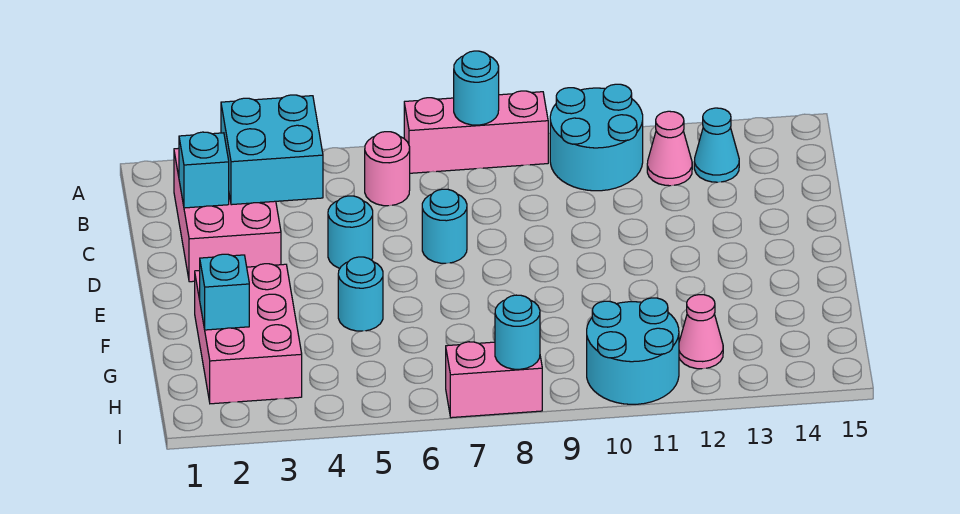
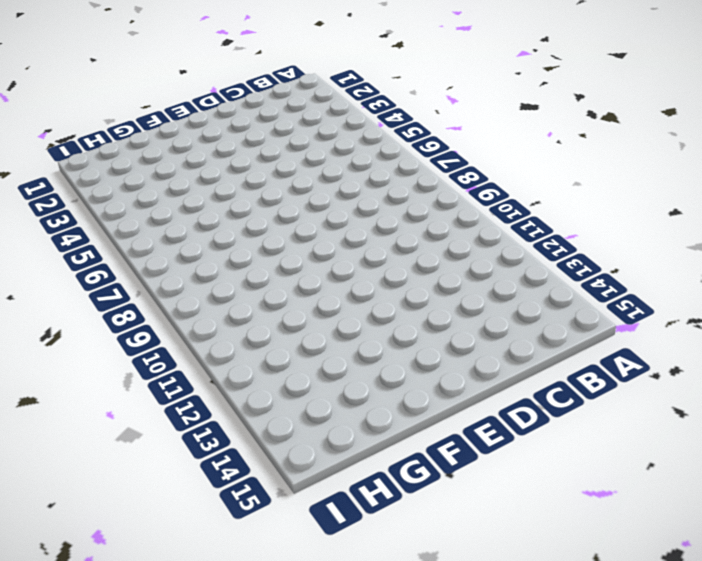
none -> pink brick A7:A9 level 1
none -> cyan round brick A10:B11 level 1
none -> pink brick B2:D3 level 1

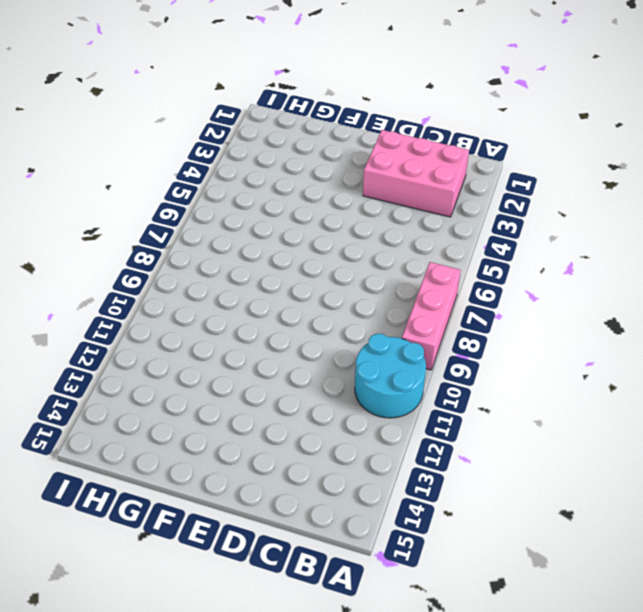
none -> pink round brick B6 level 1
none -> pink cone B12 level 1
none -> cyan cone B13 level 1

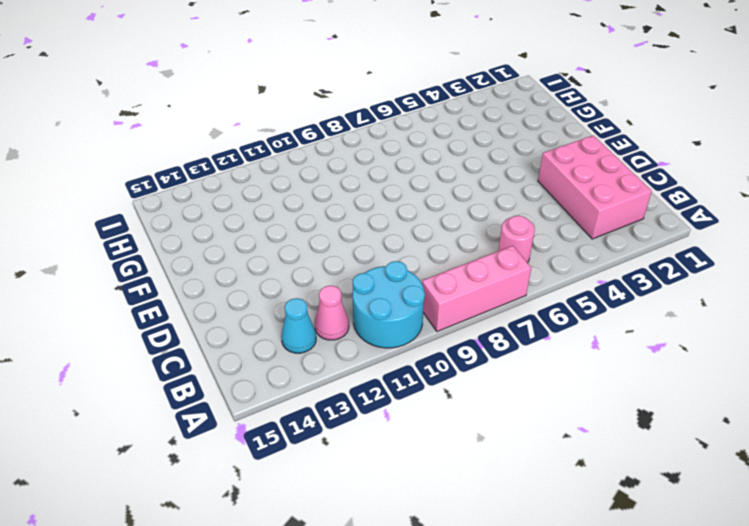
none -> cyan round brick D5 level 1
none -> cyan round brick D7 level 1
none -> pink brick F2:H3 level 1

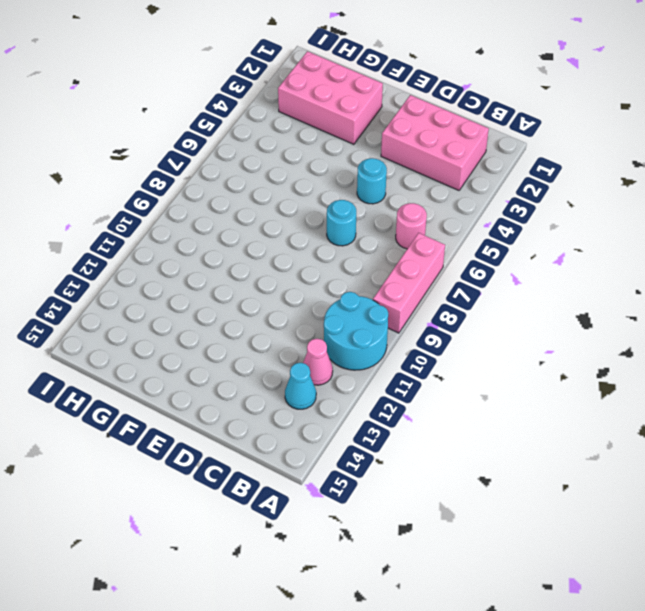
none -> cyan round brick F5 level 1
none -> cyan round brick H10:I11 level 1
none -> pink cone H12 level 1

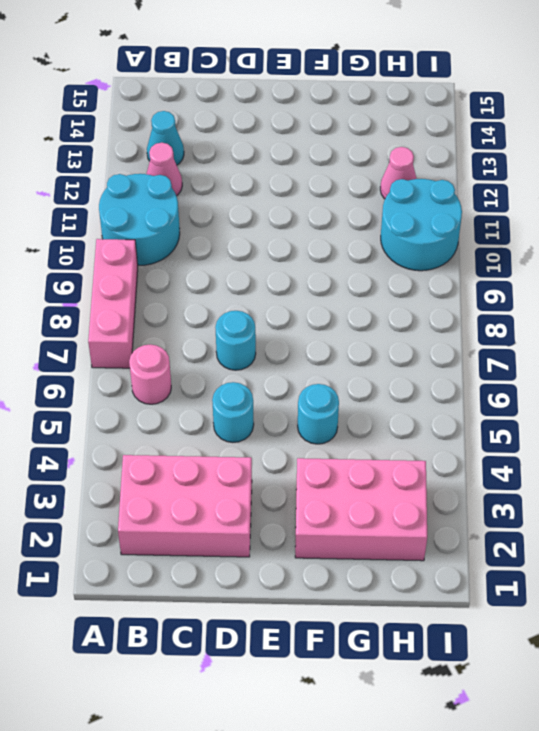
none -> pink brick I7:I8 level 1
none -> cyan round brick A8 level 2
none -> cyan brick B3:C4 level 2

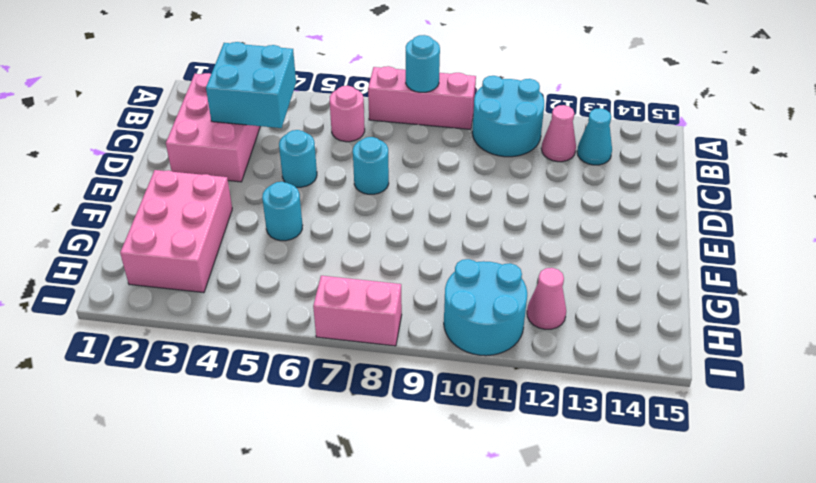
none -> cyan brick C2 level 2
none -> cyan brick G2 level 2
none -> cyan round brick I8 level 2

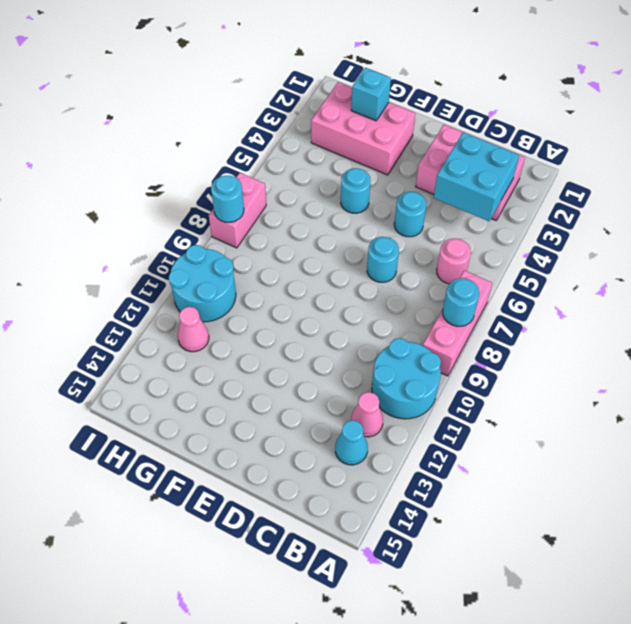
none -> cyan brick C2 level 2

